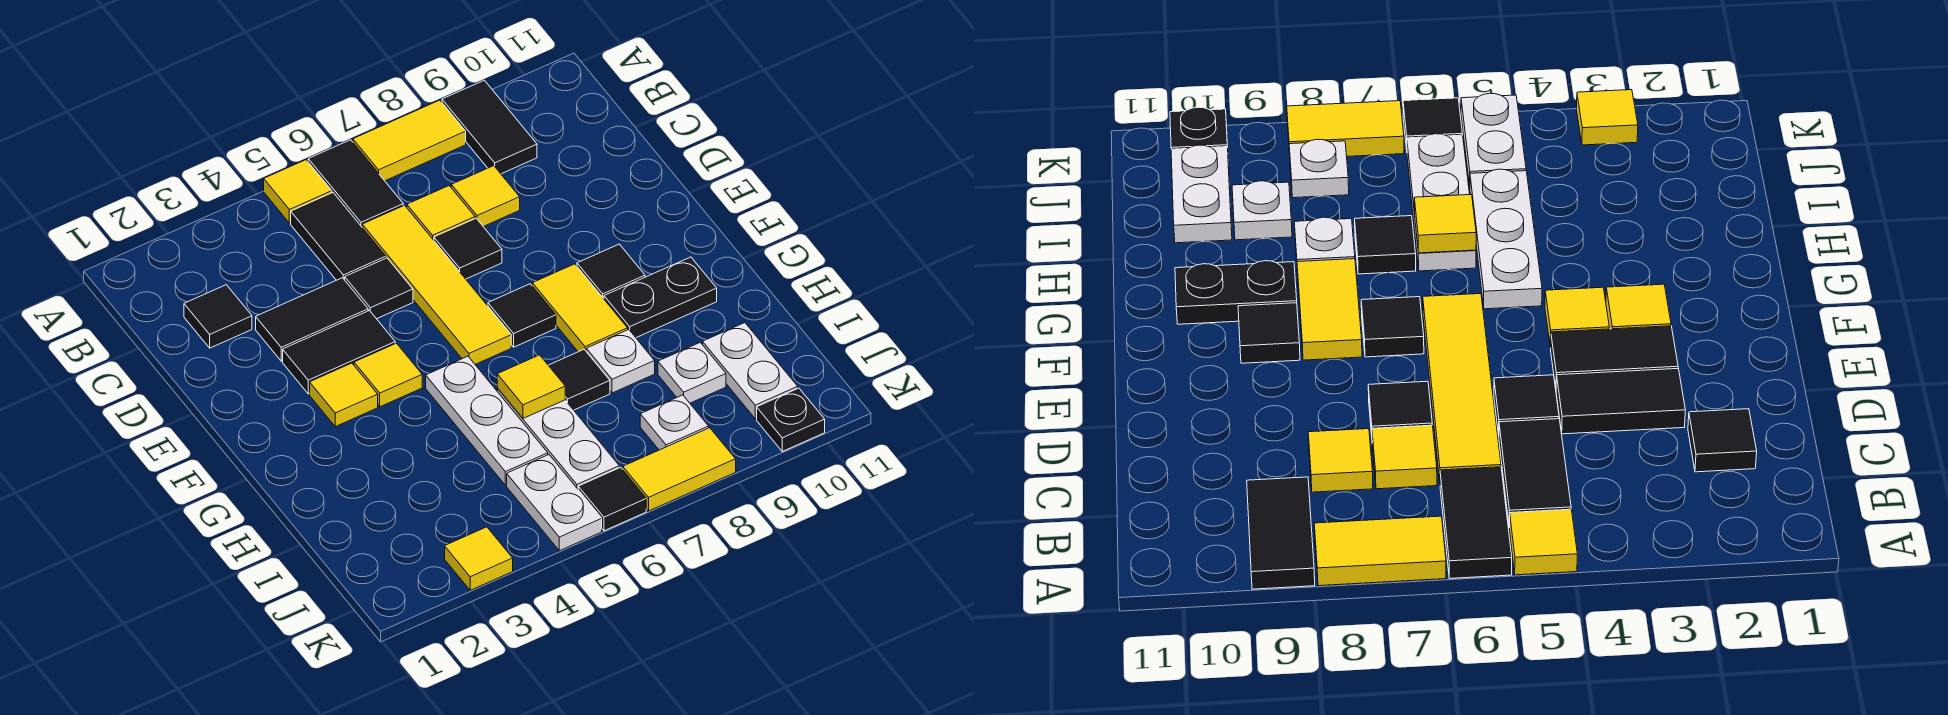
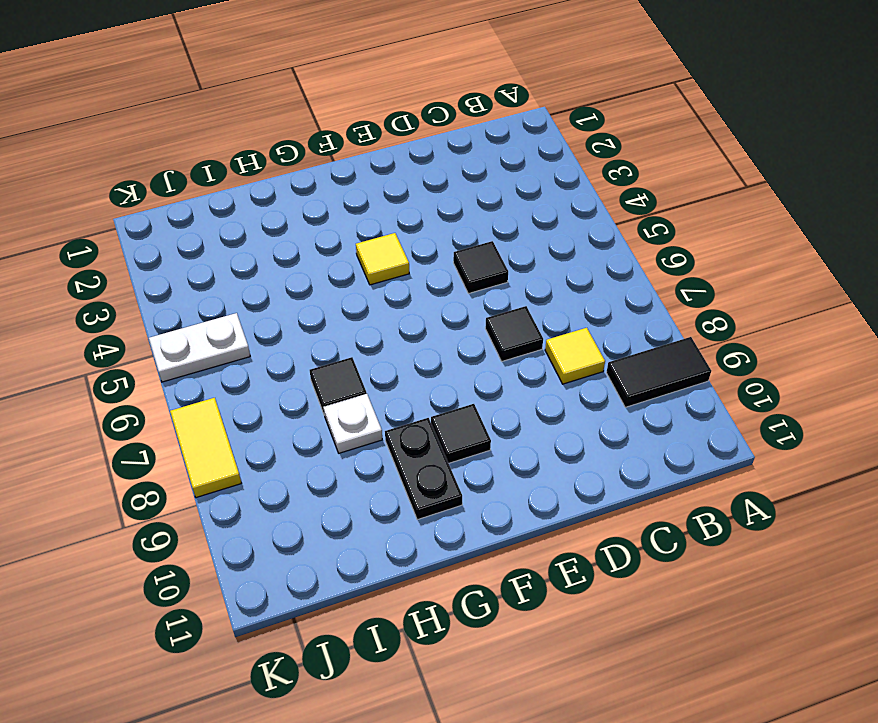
none -> yellow tile A5 level 1
none -> black tile A6:B6 level 1
none -> yellow tile A7:A8 level 1
none -> black tile B5:C5 level 1

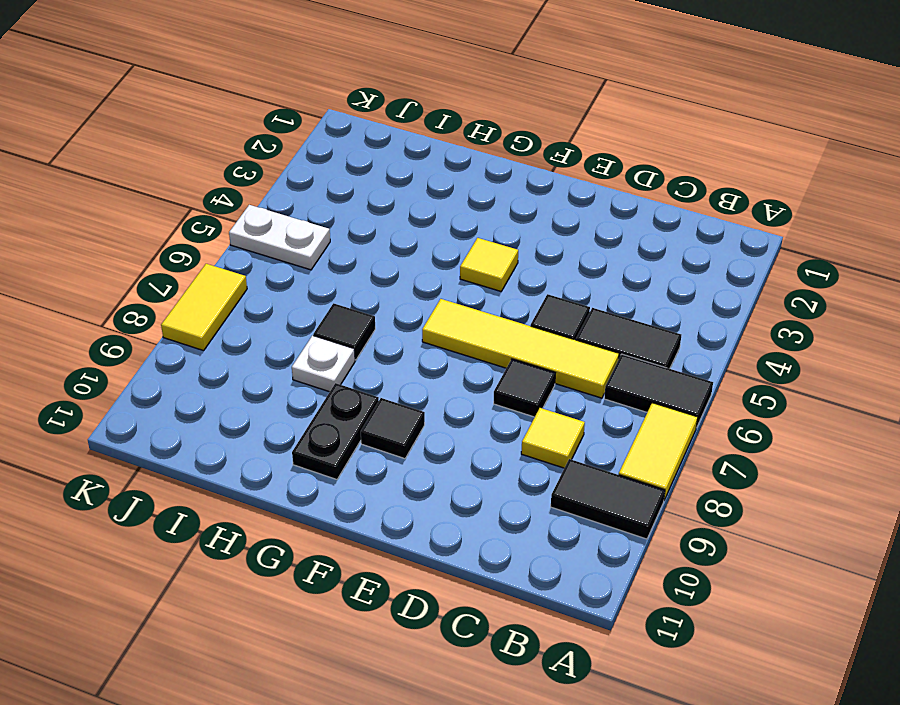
none -> yellow tile A5 level 1
none -> black tile C2 level 1
none -> yellow tile C7 level 1
none -> black tile D3:D4 level 1

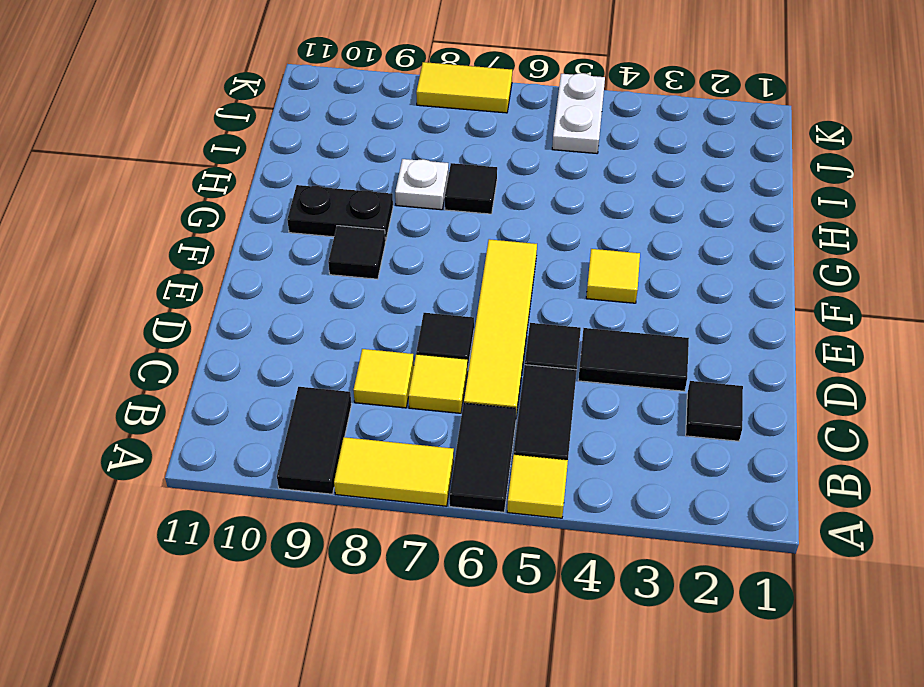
none -> black tile E3:E4 level 1
none -> yellow tile F3 level 1
none -> black tile F7 level 1
none -> yellow tile F8:G8 level 1

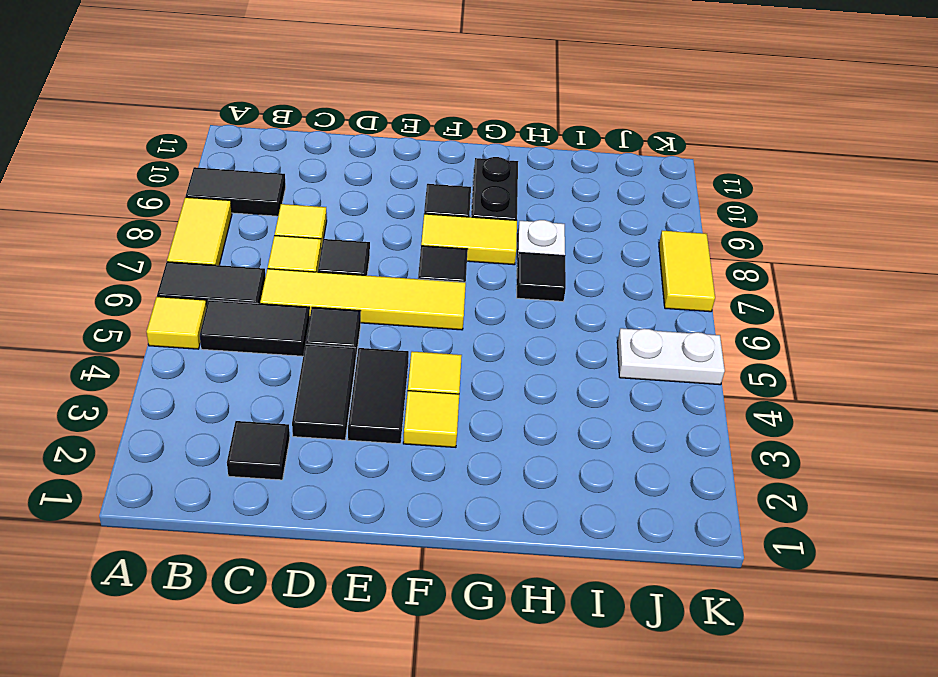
none -> white plate G5:I5 level 1
none -> white plate H6:J6 level 1
none -> white plate I9 level 1
none -> white plate I10:J10 level 1

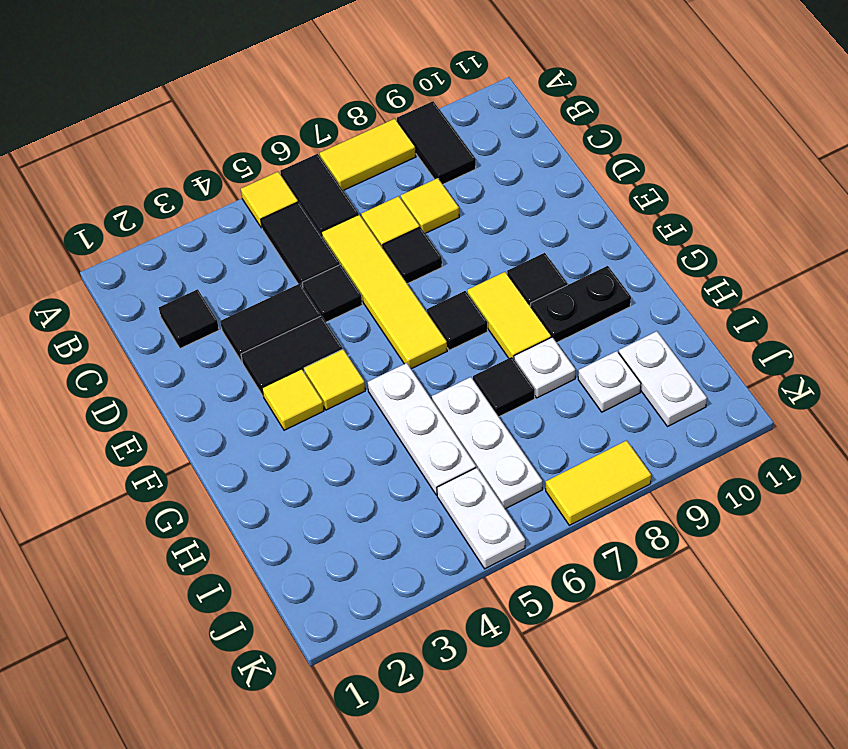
none -> white plate J8 level 1
none -> yellow tile K3 level 1
none -> black tile K6 level 1
none -> black plate K10 level 1

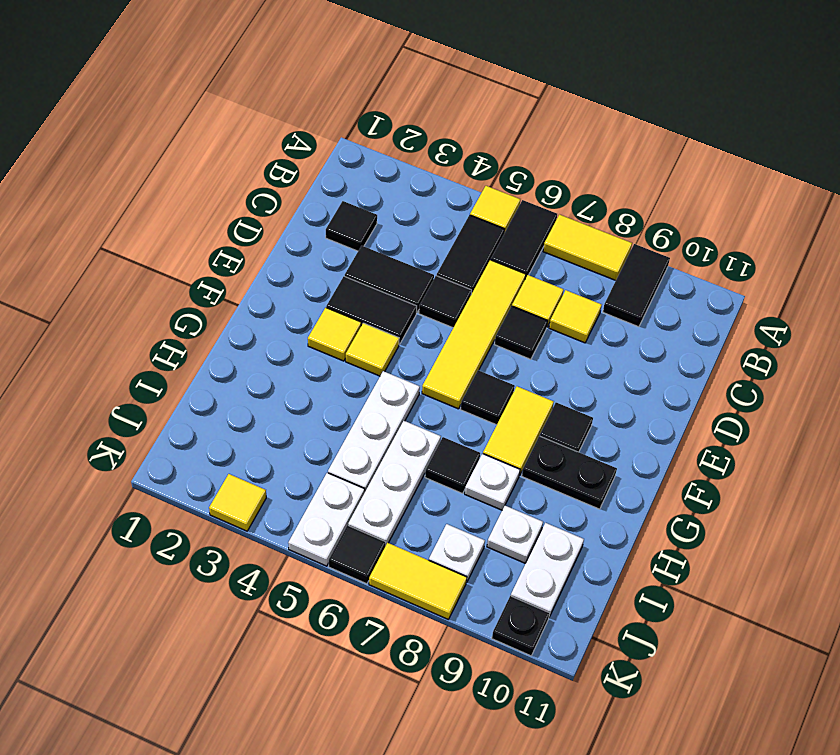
none -> yellow tile H6 level 2

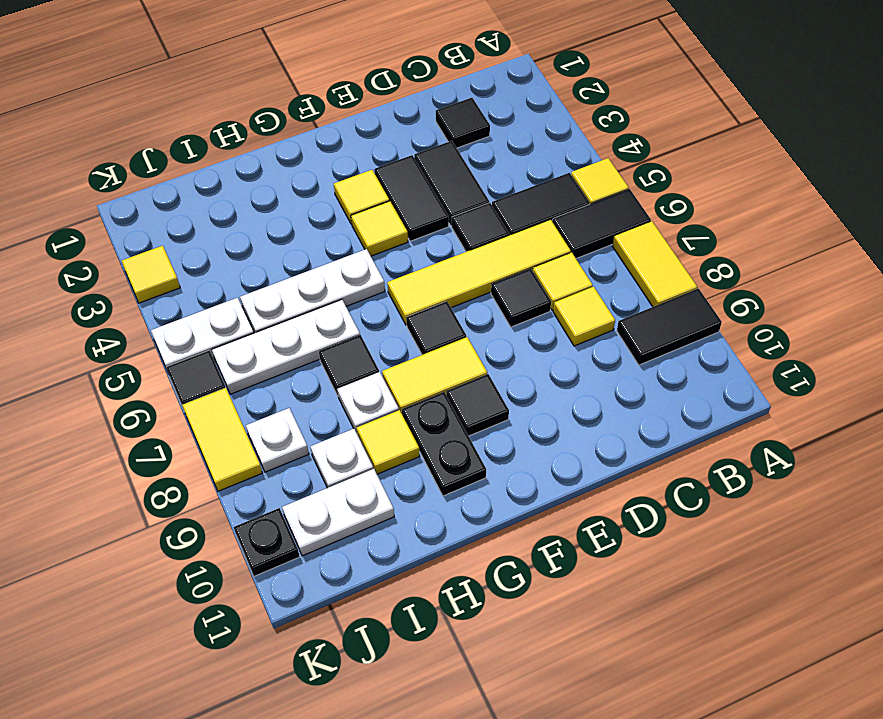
yellow tile H9 level 1 -> yellow tile H6 level 2

